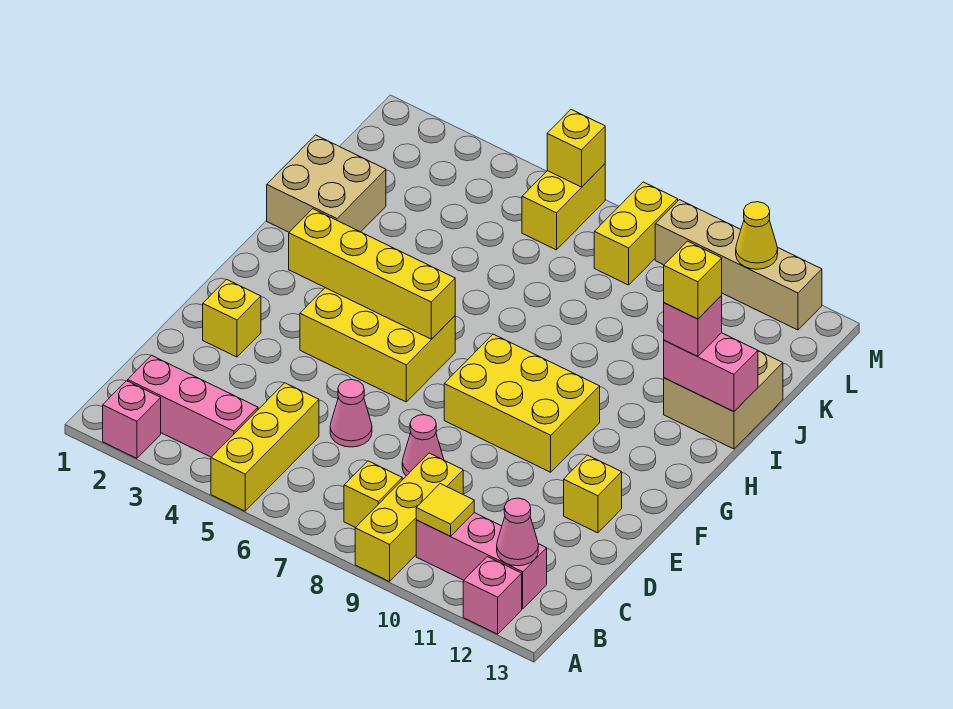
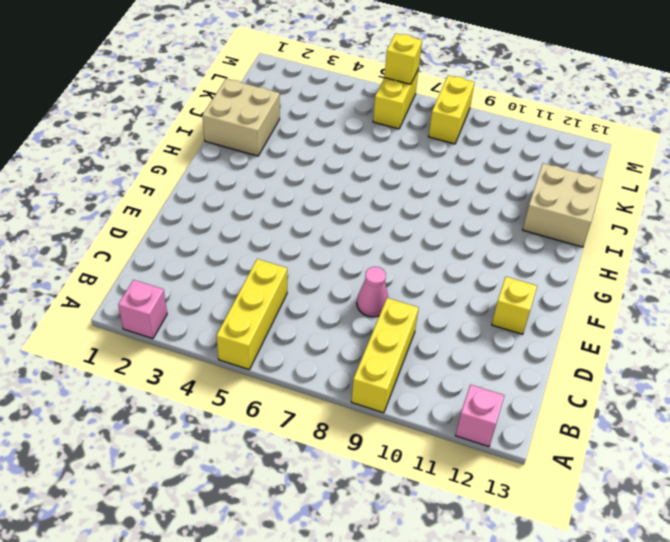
none -> pink brick B2:B4 level 1
none -> yellow brick B8 level 1
none -> pink brick B10:B12 level 1

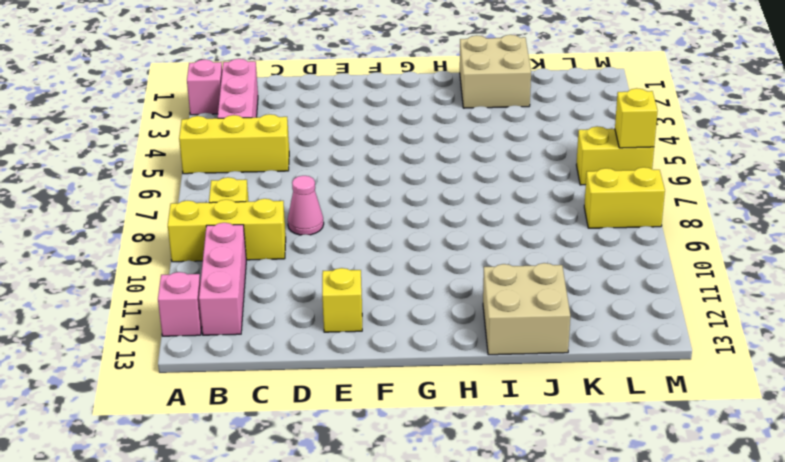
none -> pink cone D6 level 1
none -> yellow brick E2 level 1
none -> yellow brick F4:G6 level 1

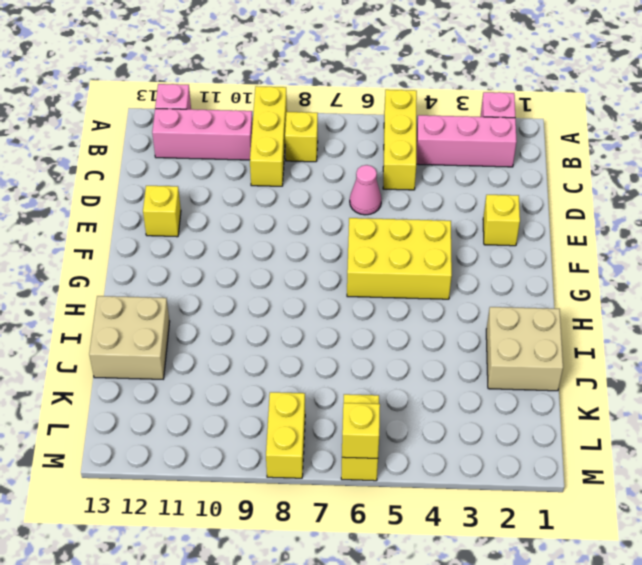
none -> pink cone D8 level 1
none -> yellow brick F8:G10 level 1
none -> tan brick M9:M12 level 1

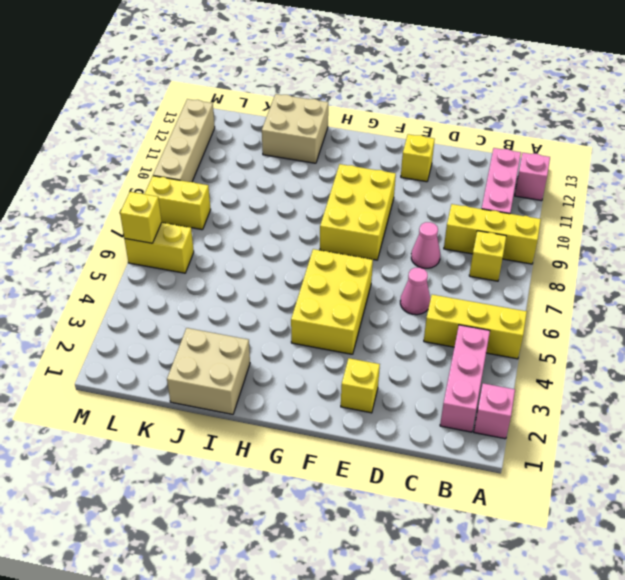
none -> yellow tile B10 level 2
none -> pink cone B12 level 2
none -> yellow brick G3:G6 level 2

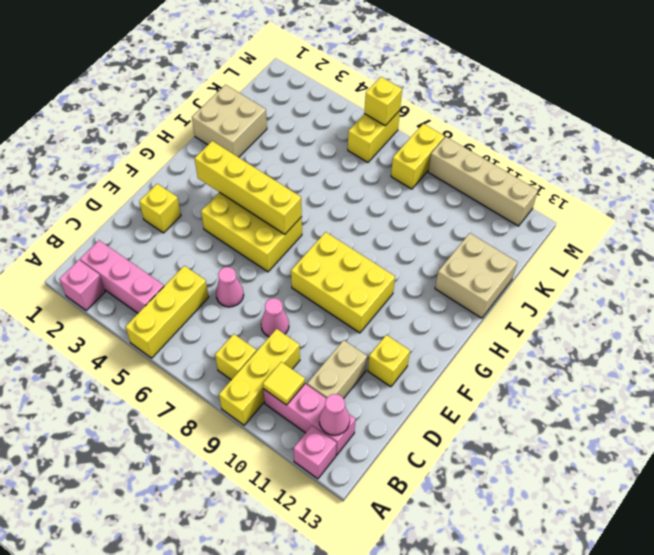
tan brick C11:D11 level 1 -> none
none -> pink brick I12:I13 level 2
none -> yellow cone M11 level 2
none -> pink brick I12 level 3

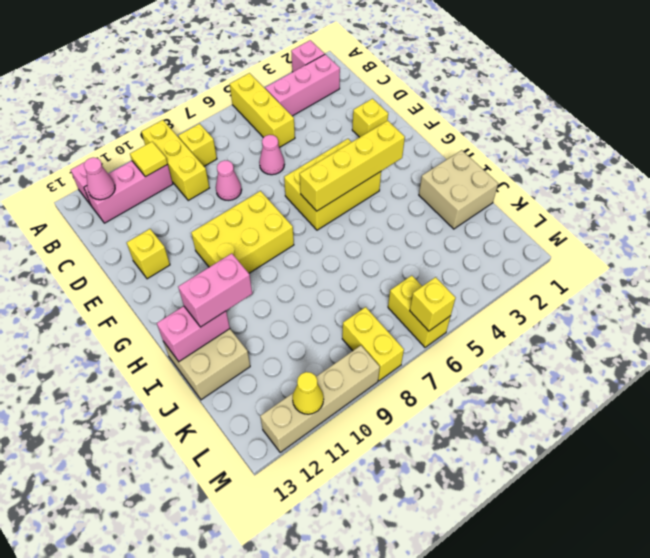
pink brick I11:I12 level 3 -> pink brick I12 level 3
none -> yellow brick I12 level 4

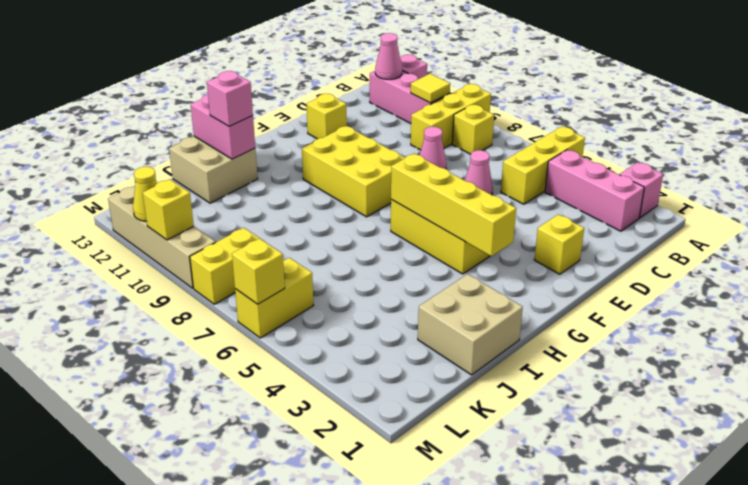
yellow brick M10 level 2 -> yellow brick I12 level 4

